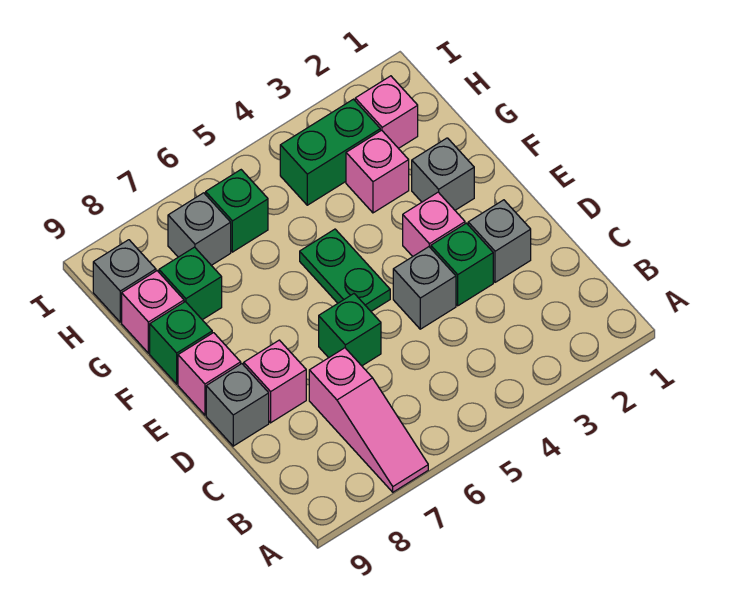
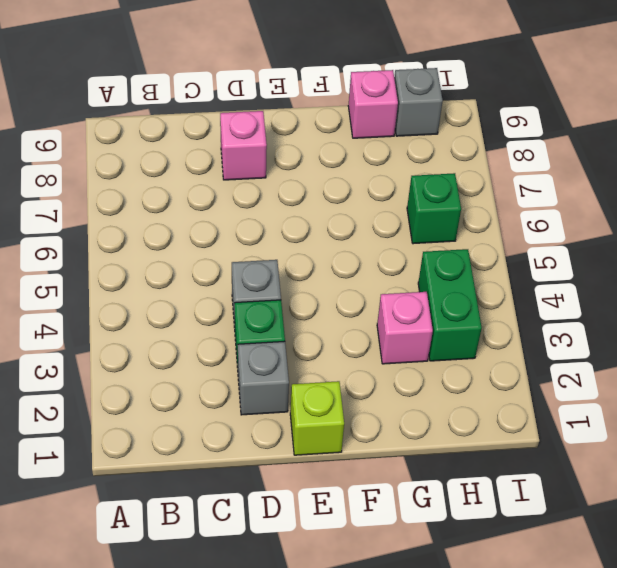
lime brick E1 level 1 -> none
none -> pink slope A7:C7 level 1 top C
none -> green brick D6 level 1
none -> grey brick D9 level 1

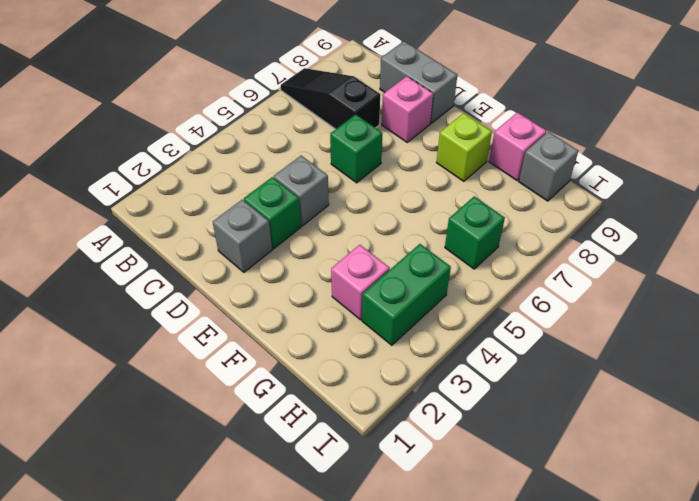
black slope A7:C7 level 1 top C -> pink slope A7:C7 level 1 top C
grey brick C9:D9 level 1 -> grey brick D9 level 1
lime brick F8 level 1 -> none
none -> pink brick E3 level 1
none -> green plate E5:F5 level 1
none -> pink brick E9 level 1

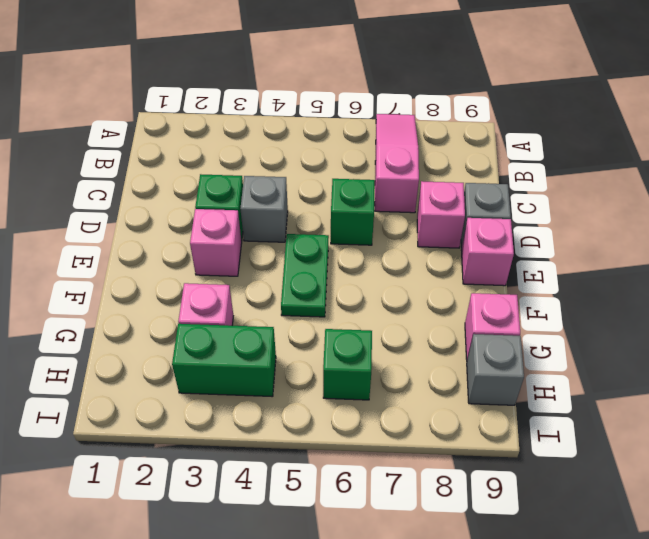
none -> grey brick D2 level 1
none -> grey brick F2 level 1
none -> green brick F9 level 1

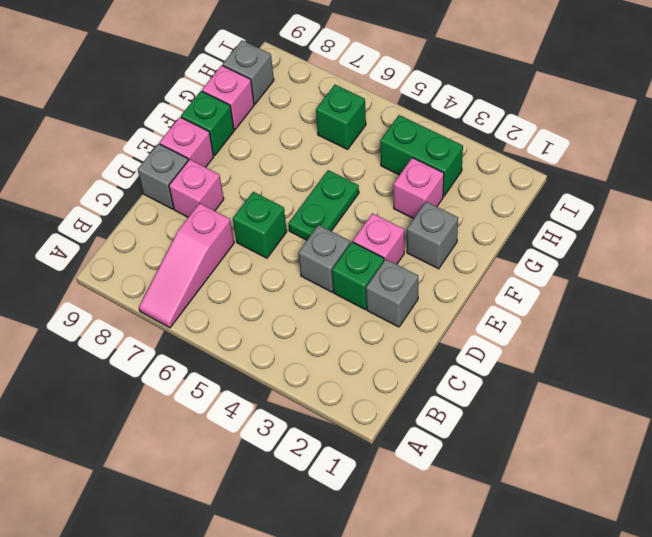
none -> green brick G8 level 1
none -> pink brick H2 level 1
none -> grey brick H7 level 1

